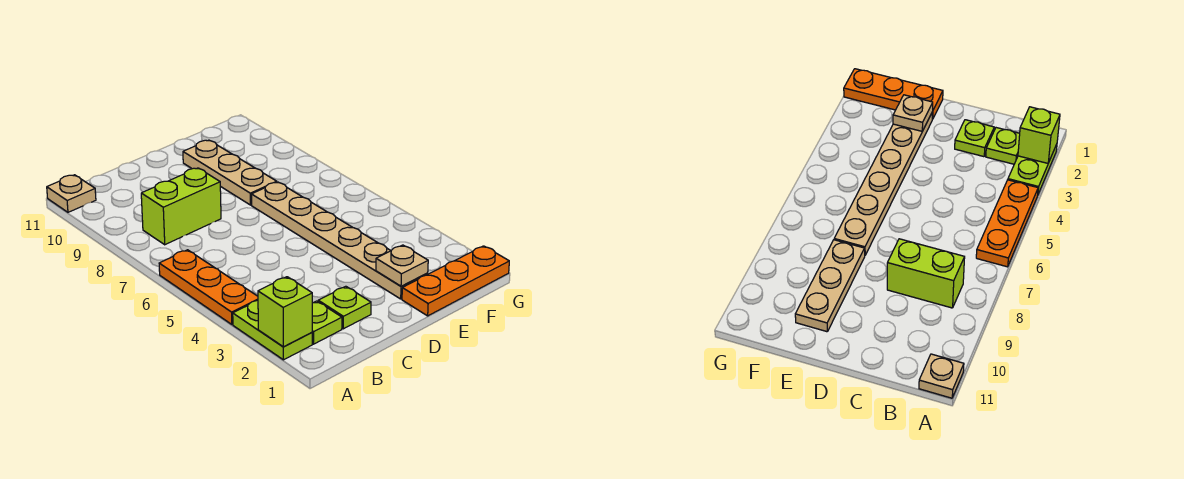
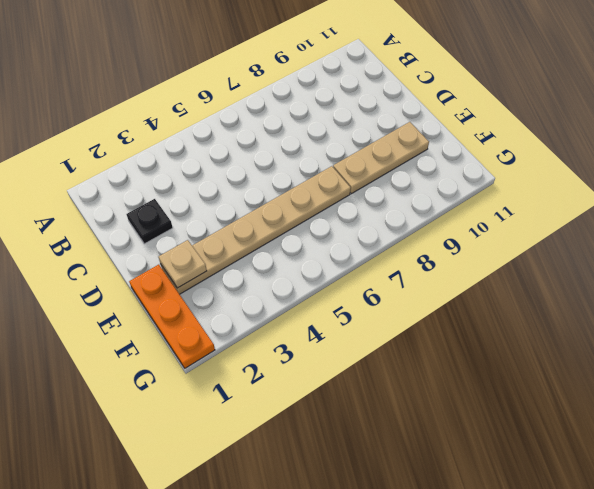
black plate C2 level 1 -> lime plate C2 level 1
none -> lime plate A2:A3 level 1
none -> orange plate A4:A6 level 1

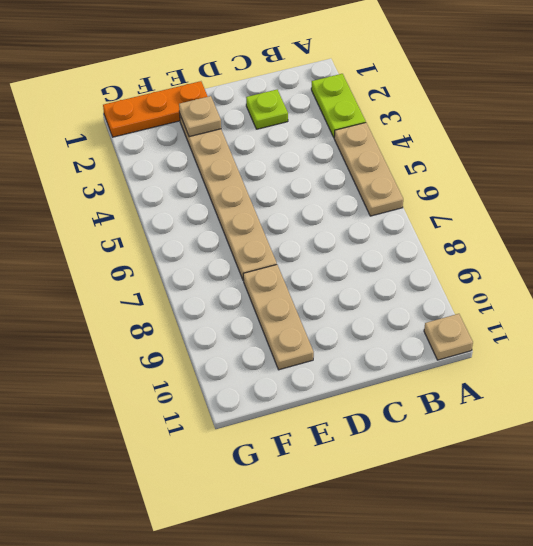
tan plate A4:A6 level 1 -> orange plate A4:A6 level 1
none -> lime plate B2 level 1
none -> lime brick B8:C8 level 1

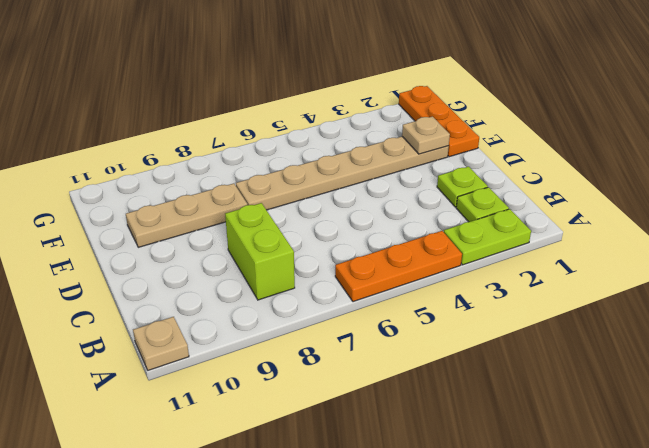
none -> lime brick A2 level 2

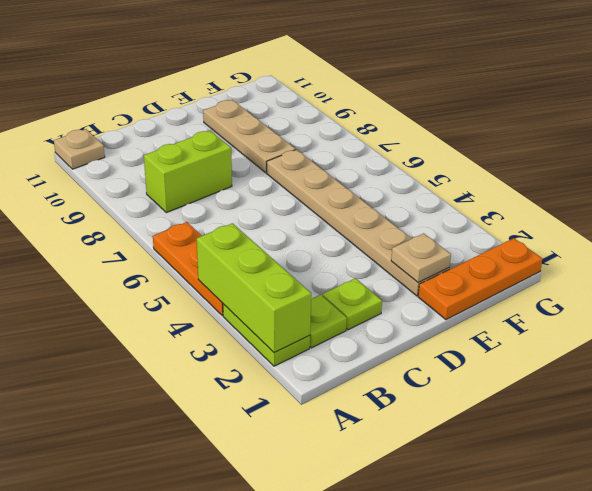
lime brick A2:A4 level 2 -> lime brick A2 level 2

